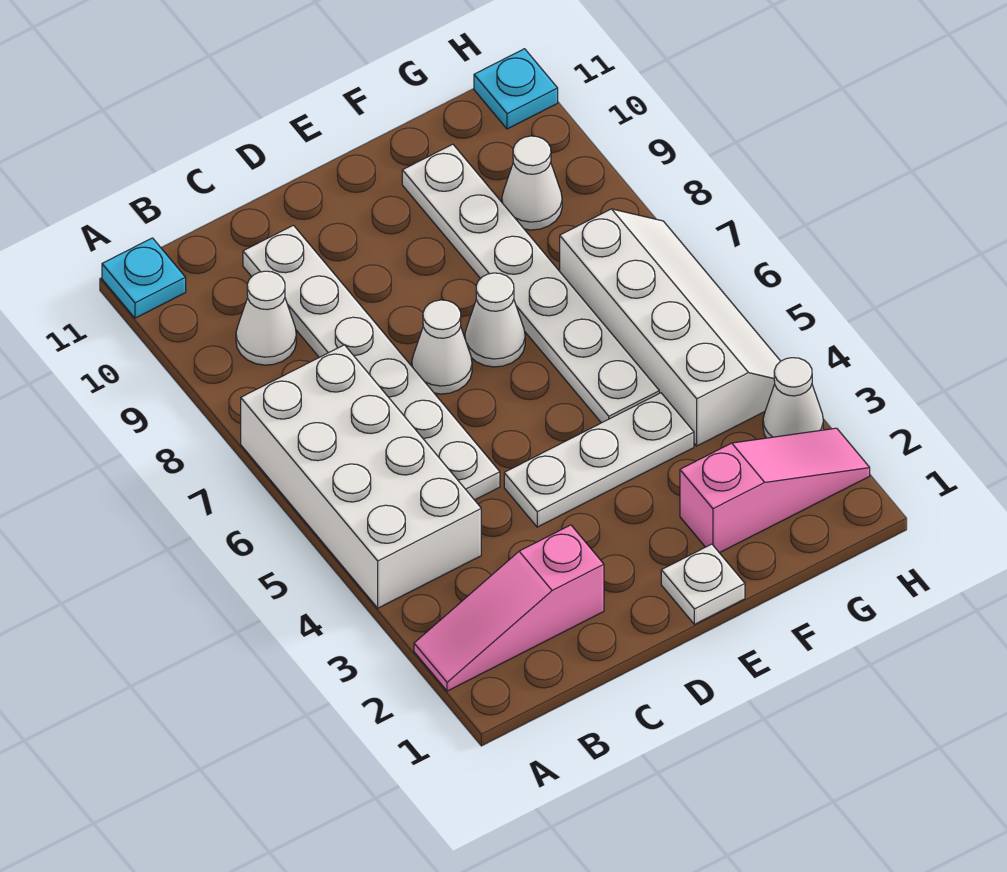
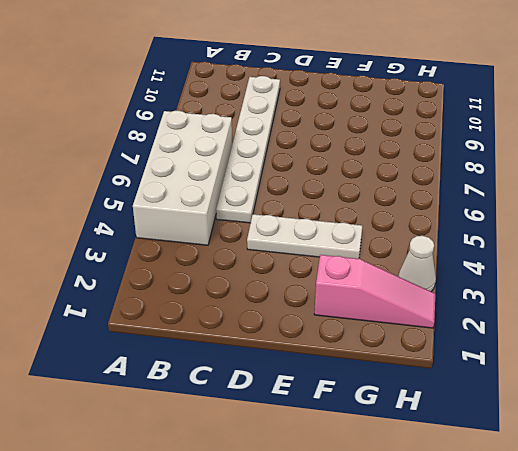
none -> pink slope A2:C2 level 1 top C
none -> cyan plate A11 level 1
none -> white cone B9 level 1

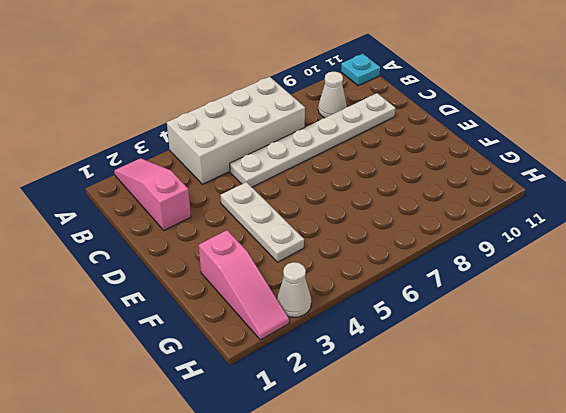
none -> white cone D7 level 1
none -> white plate E1 level 1
none -> white cone E7 level 1

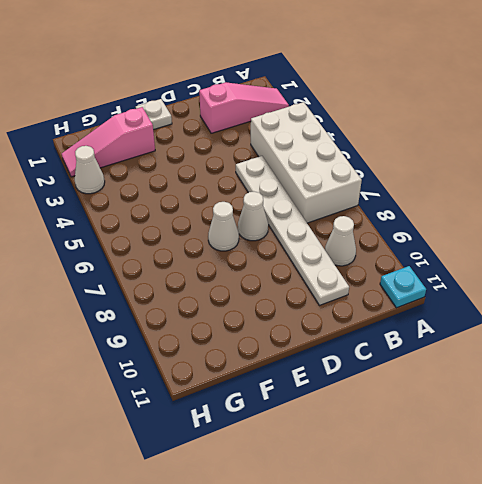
none -> white plate D4:F4 level 1
none -> white plate F5:F10 level 1
none -> white slope G4:H7 level 1 top G

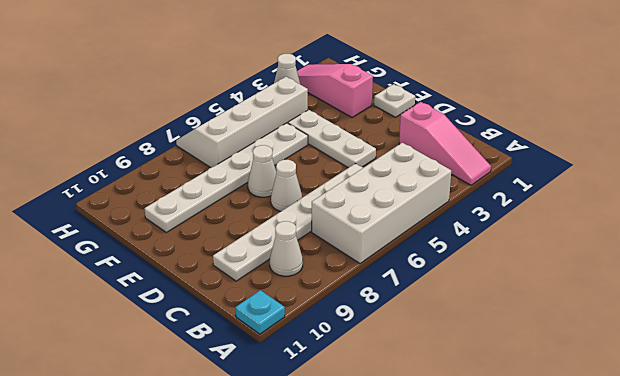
none -> white cone G9 level 1
none -> cyan plate H11 level 1

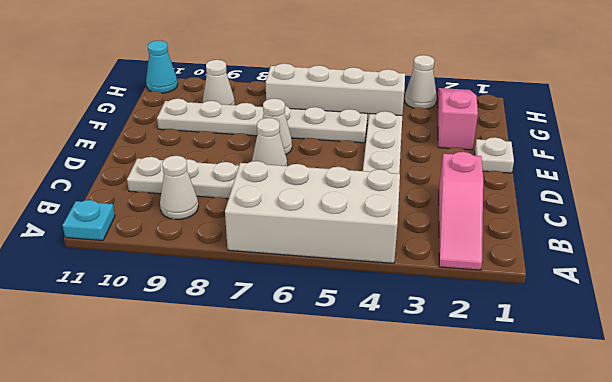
cyan cone H11 level 1 -> cyan plate H11 level 1

